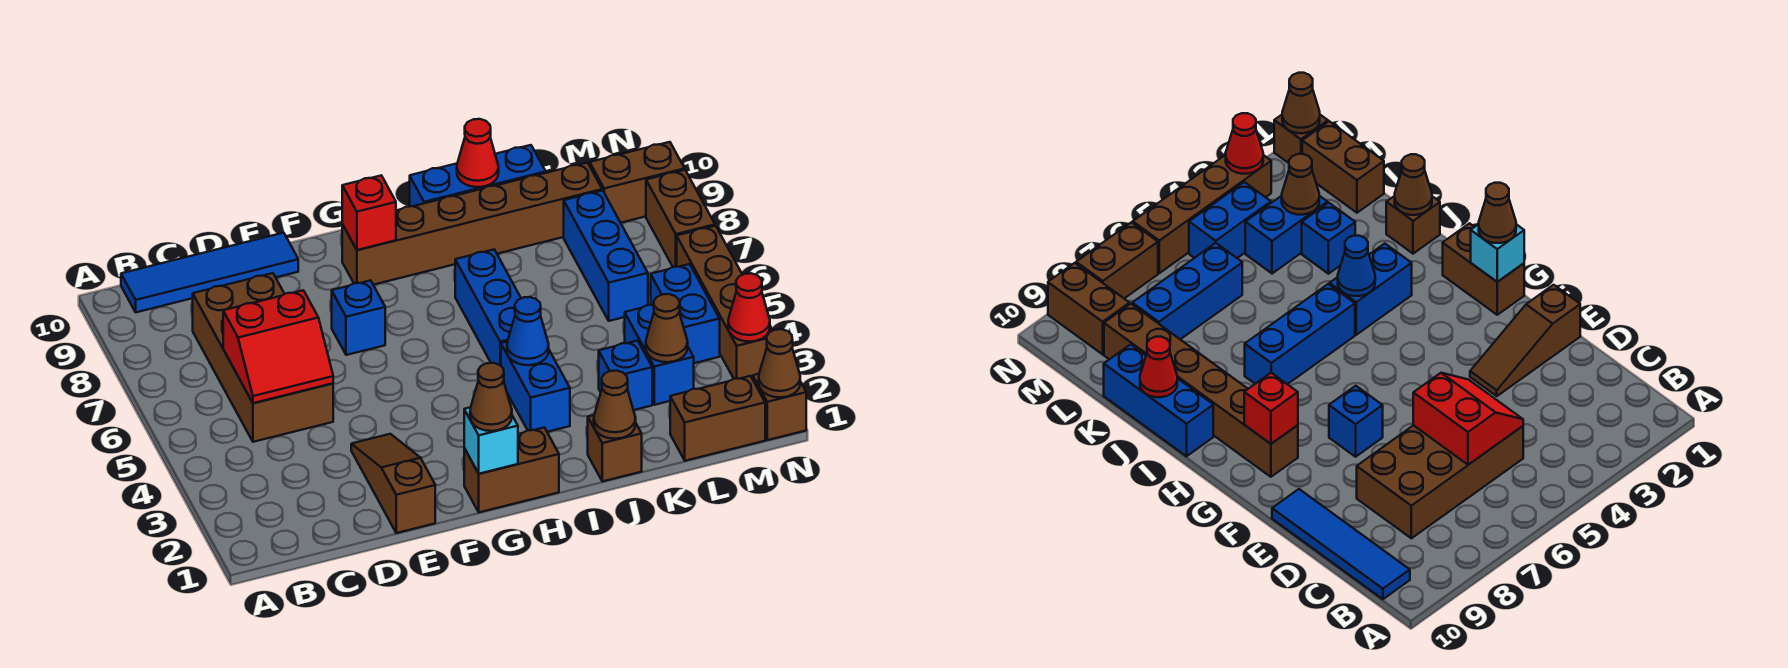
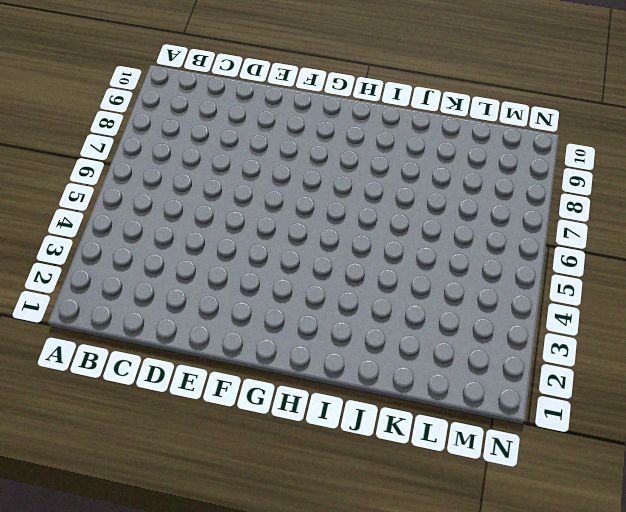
none -> blue tile B10:E10 level 1
none -> brown brick C5:D8 level 1
none -> brown slope E1:E3 level 1 top 1

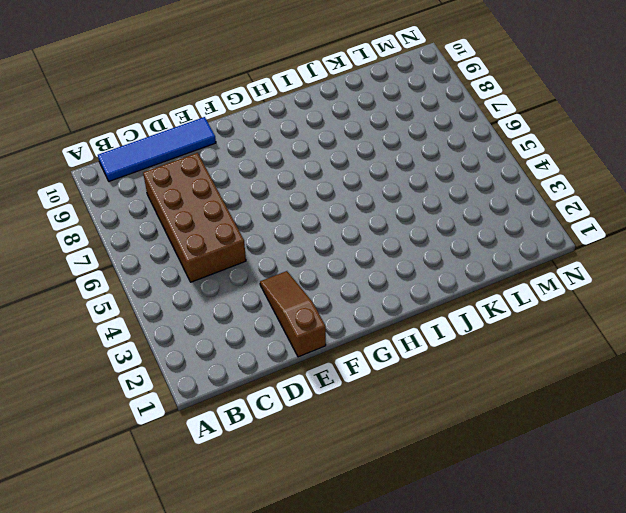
none -> blue brick F7 level 1
none -> brown brick G1:H1 level 1
none -> brown brick G9:L9 level 1

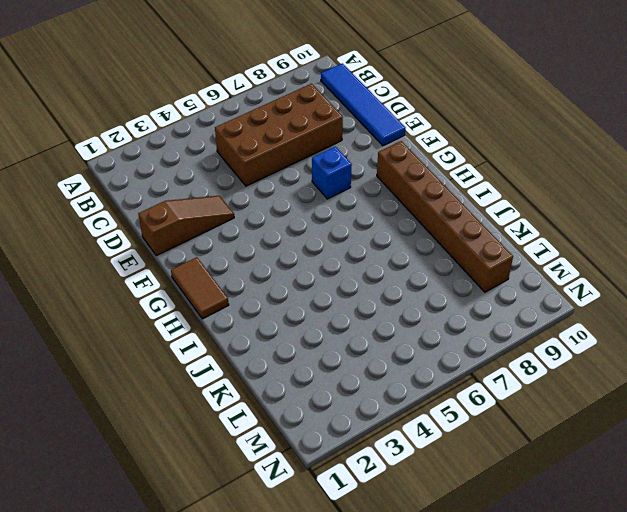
brown tile G1:H1 level 1 -> brown brick G1:H1 level 1
none -> blue brick I3:I4 level 1
none -> blue brick I5:I7 level 1
none -> blue brick I10:K10 level 1

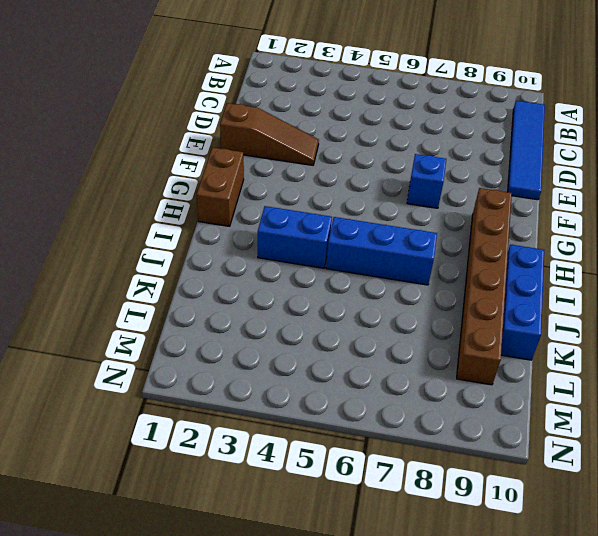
none -> brown brick C5:D8 level 1
none -> brown brick J1 level 1
none -> blue brick K3 level 1

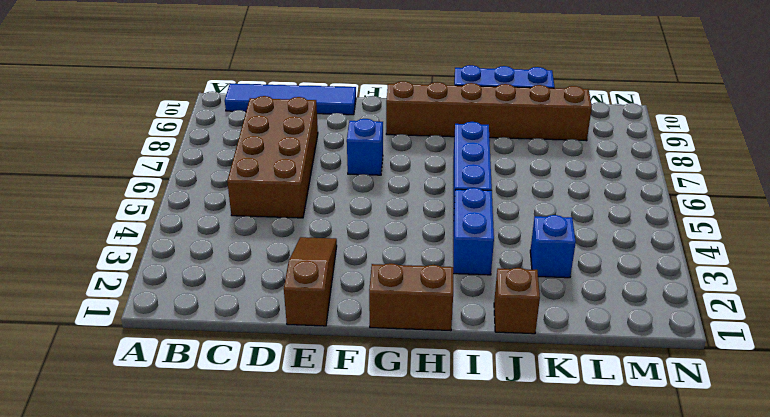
none -> brown brick L1:M1 level 1
none -> blue brick L3:L4 level 1
none -> blue brick L6:L8 level 1

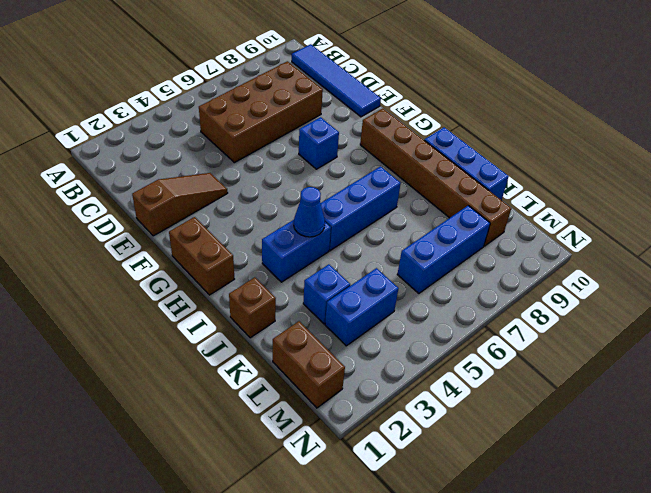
none -> blue brick M4:M5 level 1
none -> brown brick M9:N9 level 1
none -> brown brick N1 level 1

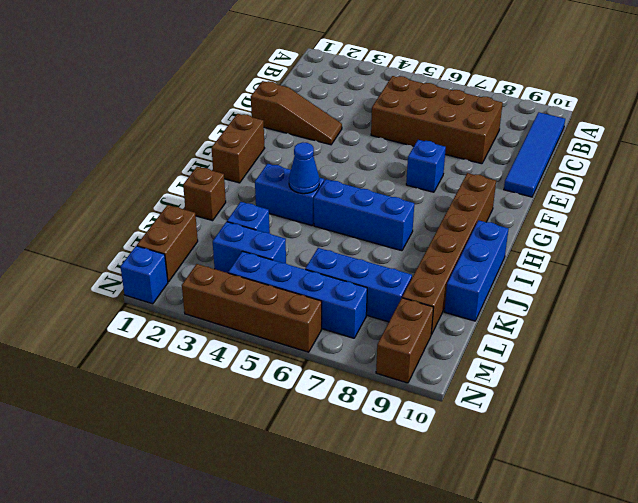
blue brick M4:M7 level 1 -> blue brick M4:M5 level 1
blue brick N1 level 1 -> brown brick N1 level 1
none -> brown brick N7:N8 level 1
none -> red slope C5:D6 level 2 top 6
none -> cyan brick G1 level 2

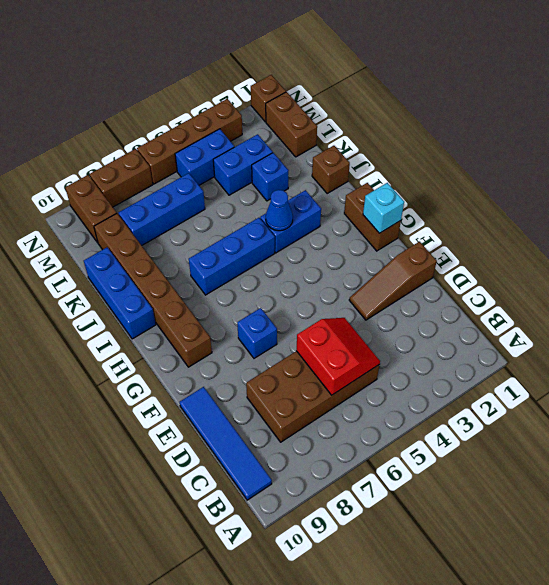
none -> red brick G9 level 2
none -> brown cone J1 level 2
none -> red cone J10 level 2

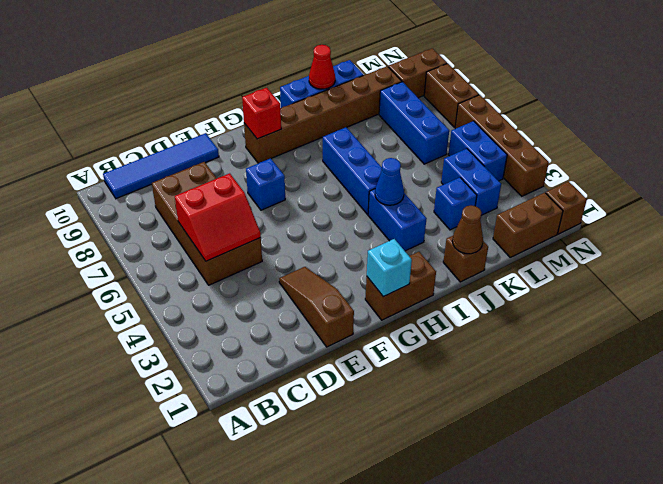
none -> brown cone L3 level 2
none -> brown cone N1 level 2
none -> red cone N3 level 2

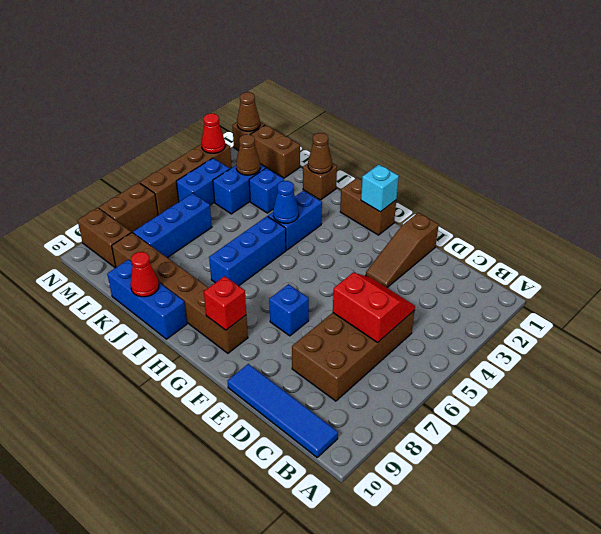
none -> brown cone G1 level 3

